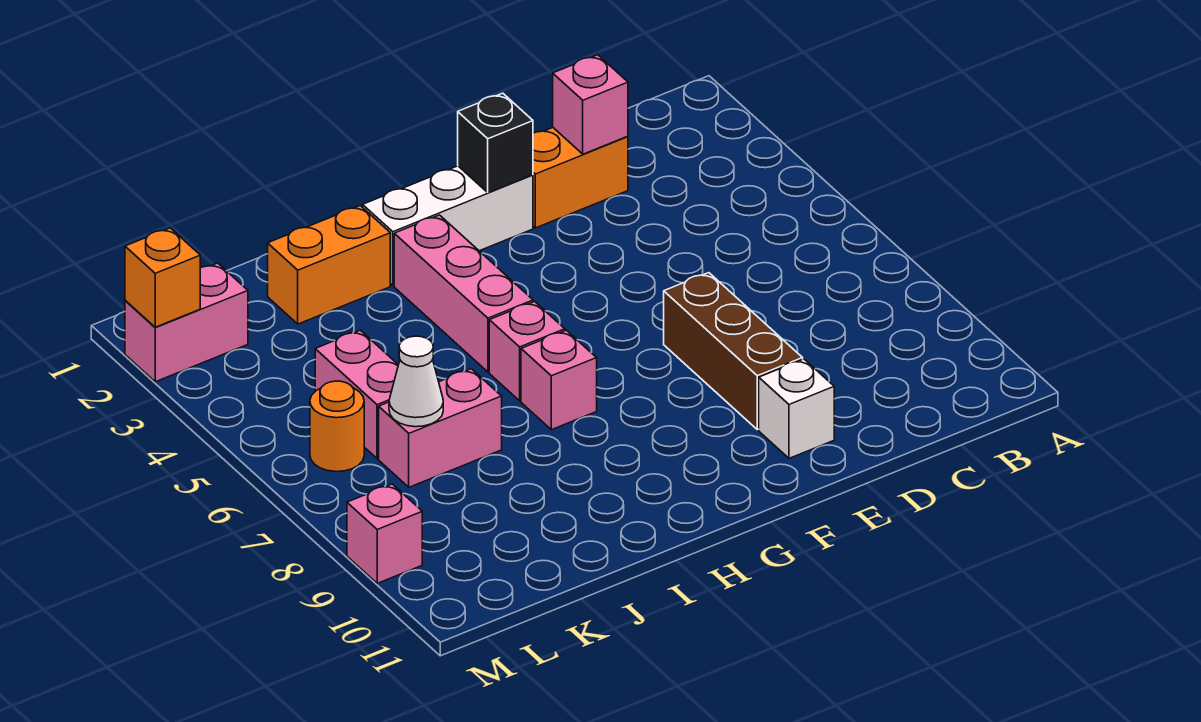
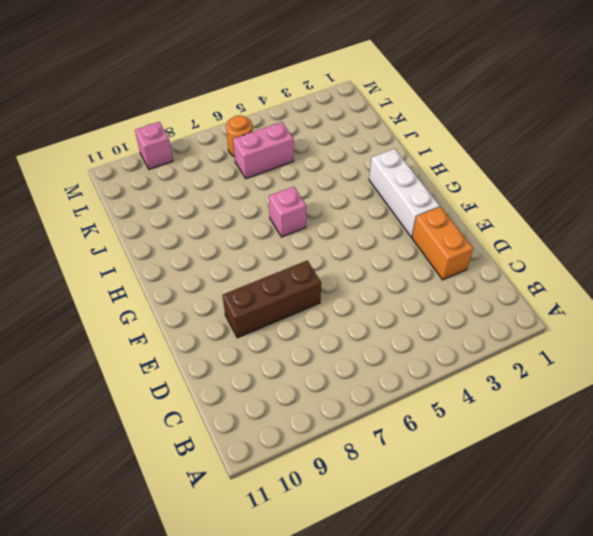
none -> white brick E10 level 1
none -> pink brick H3:H5 level 1
none -> pink brick H7 level 1

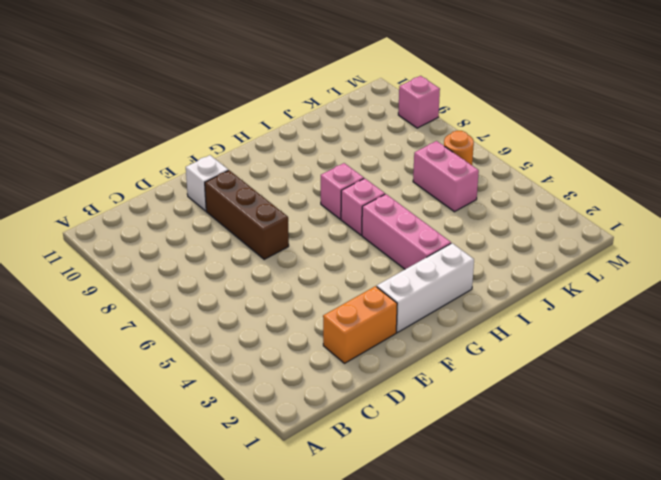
none -> orange brick I2:J2 level 1
none -> pink brick J7:K7 level 1
none -> pink brick L2:M2 level 1

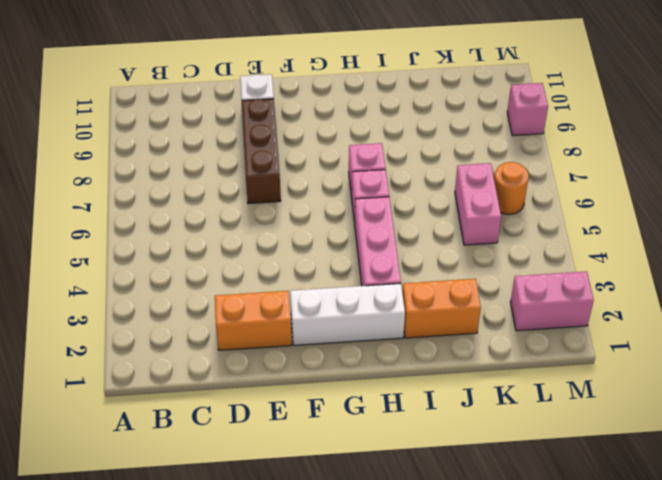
none -> pink brick J7:K7 level 1
none -> pink brick D2 level 2
none -> black brick F2 level 2

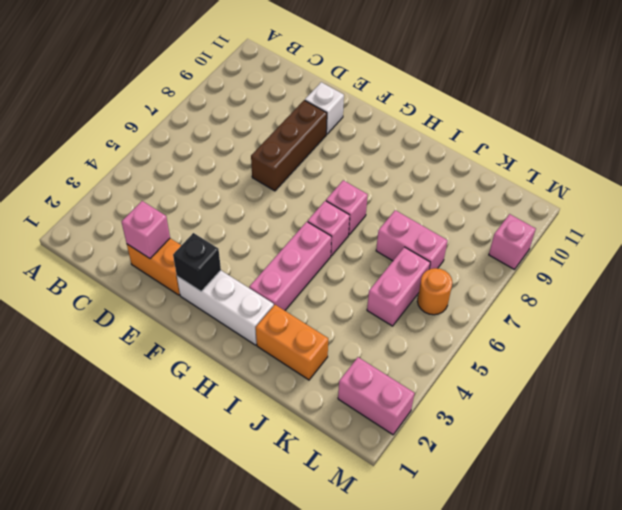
none -> white cone K7 level 2
none -> orange brick M2 level 2

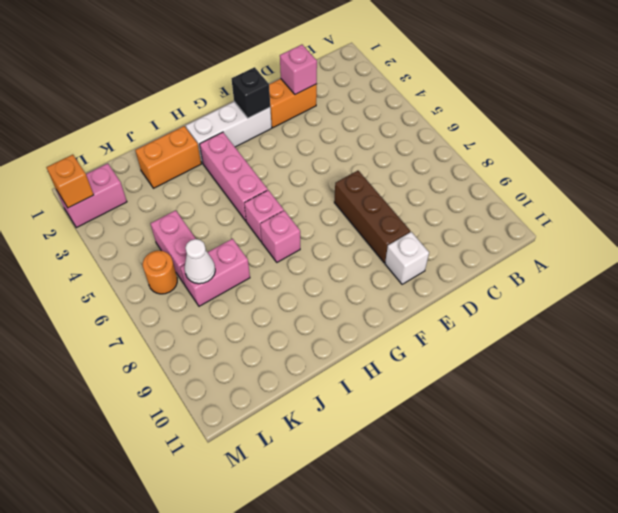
none -> pink brick M9 level 1

